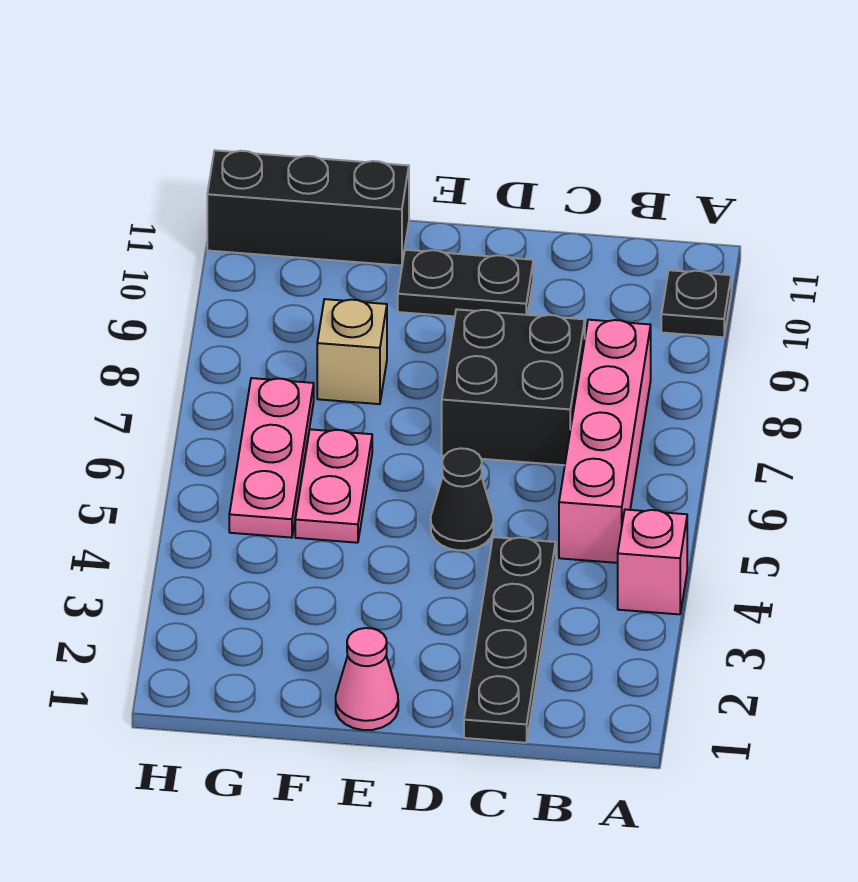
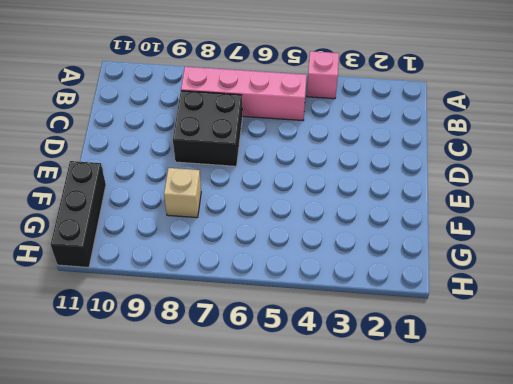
none -> black plate A10 level 1
none -> black plate C1:C4 level 1
none -> black cone D5 level 1

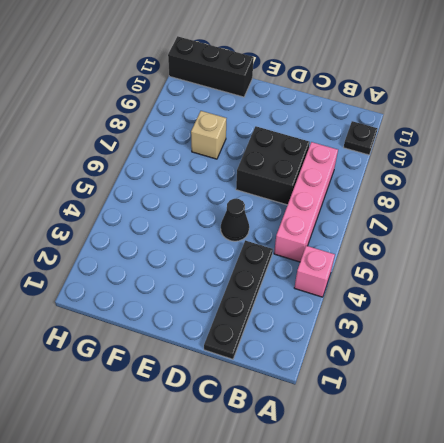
none -> black plate D10:E10 level 1
none -> pink cone E1 level 1
none -> pink plate F5:F6 level 1

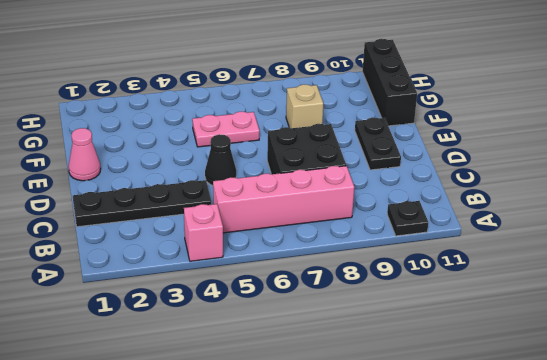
none -> pink plate G5:G7 level 1

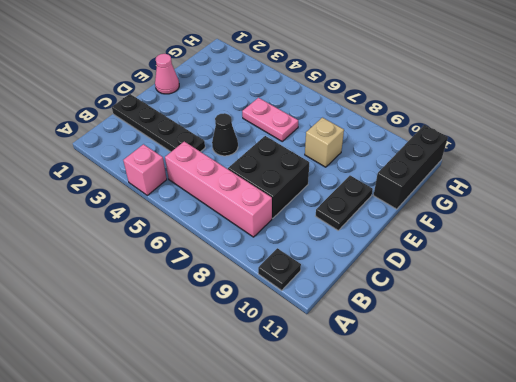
none -> pink plate G5:G7 level 1

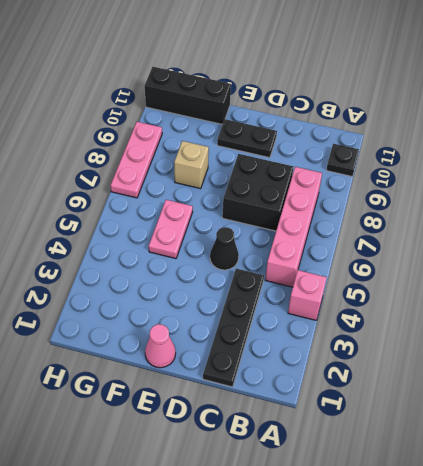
pink plate H7:H9 level 1 -> pink plate G5:G7 level 1

